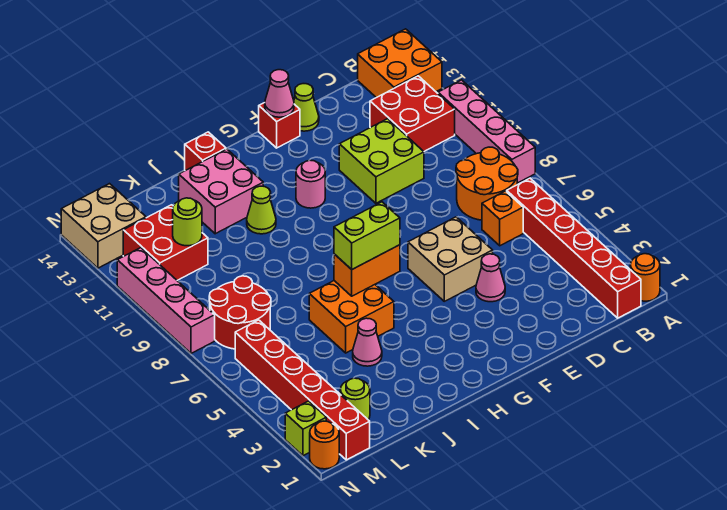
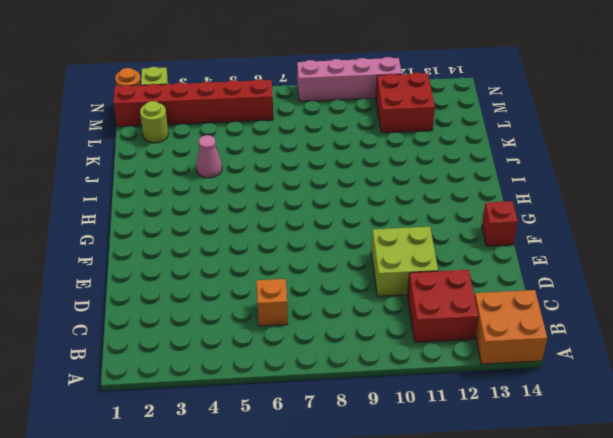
none -> orange round brick A1 level 1
none -> pink brick A8:A11 level 1
none -> red brick B1:B6 level 1
none -> orange round brick B7:C8 level 1

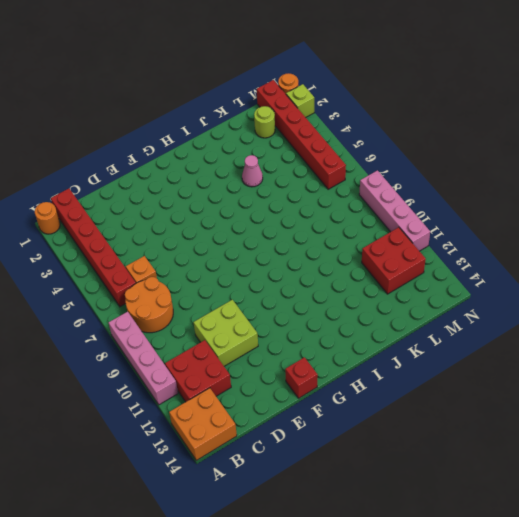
none -> pink cone E4 level 1
none -> tan brick E5:F6 level 1
none -> lime cone E14 level 1
none -> pink round brick G11 level 1

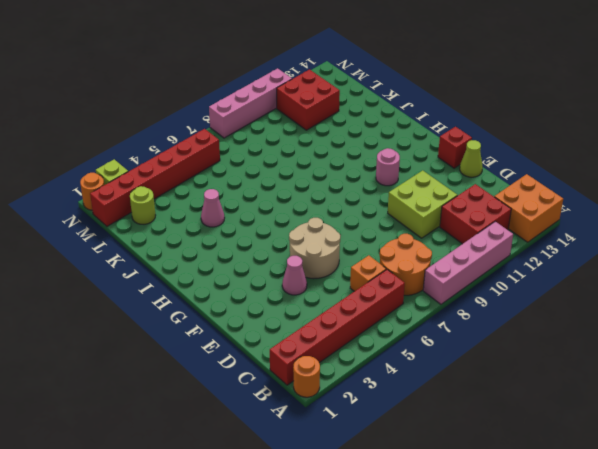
tan round brick E5:F6 level 1 -> tan brick E5:F6 level 1
none -> orange brick I5:J6 level 1
none -> lime cone I11 level 1
none -> pink brick I12:J13 level 1
none -> red brick I14 level 1

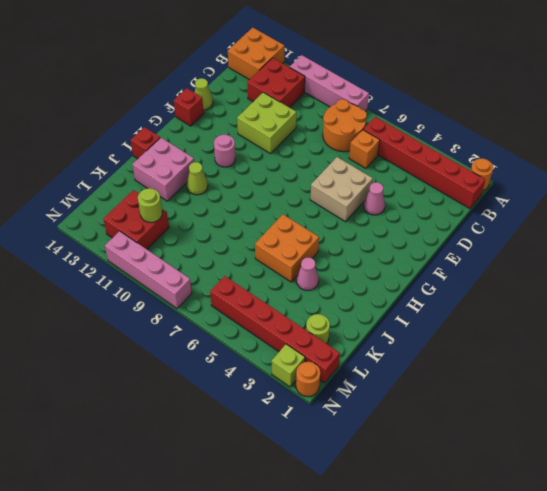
none -> red round brick L7:M8 level 1
none -> tan brick M13:N14 level 1
none -> pink cone F14 level 2
none -> orange brick H6:I6 level 2

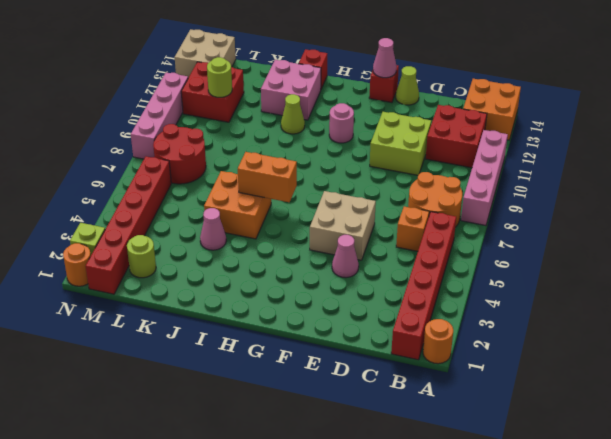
none -> lime brick H6:I6 level 3

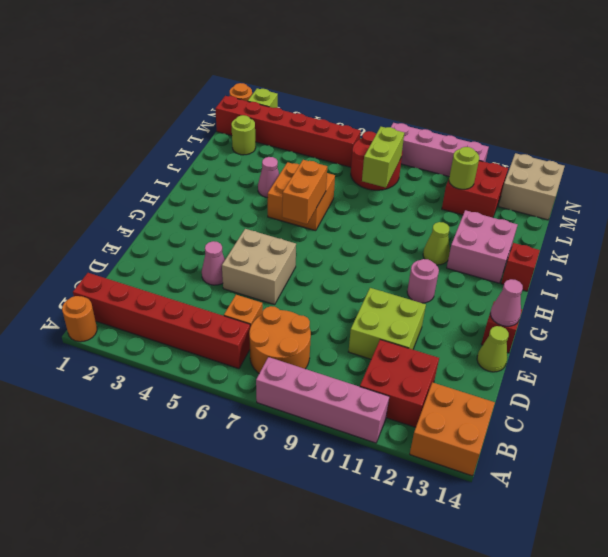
lime brick K8:L8 level 2 -> lime brick H6:I6 level 3

